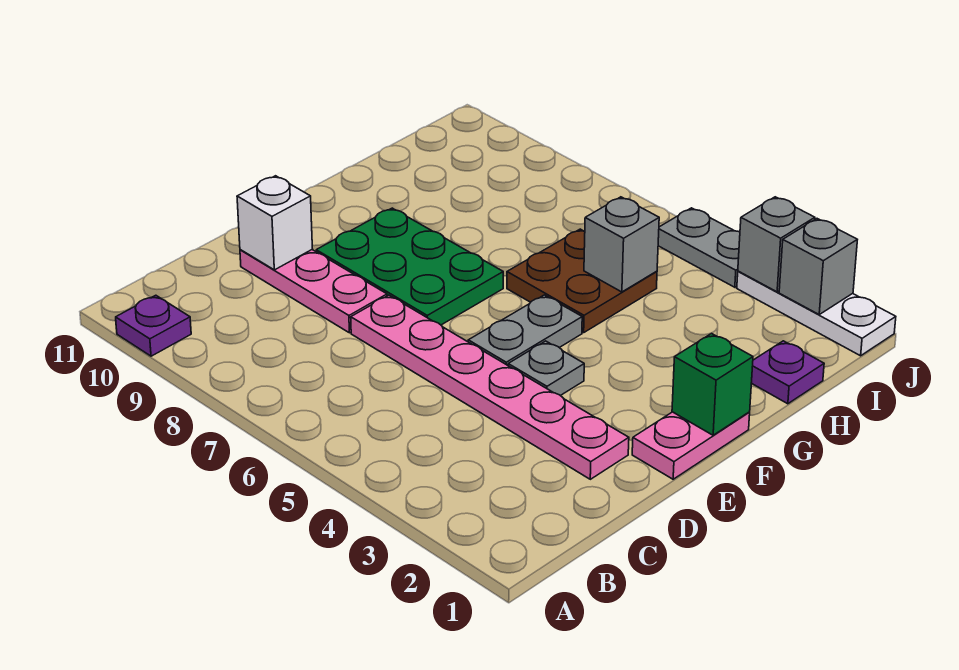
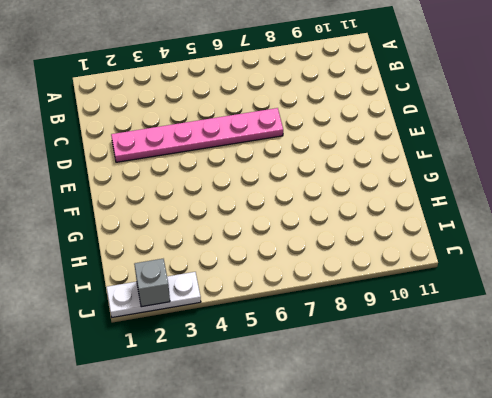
none -> purple plate A10 level 1
none -> pink plate D8:D10 level 1
none -> pink plate E1:F1 level 1

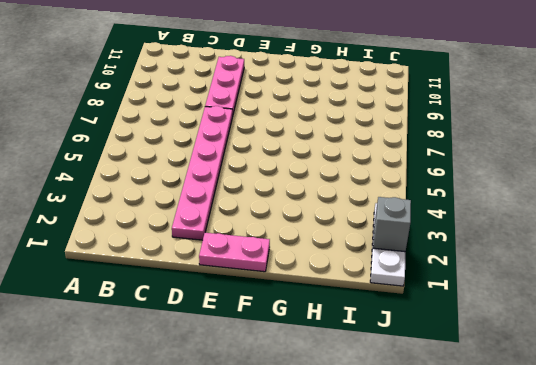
none -> purple plate A10 level 1
none -> grey plate E4 level 1
none -> grey plate E5:F5 level 1

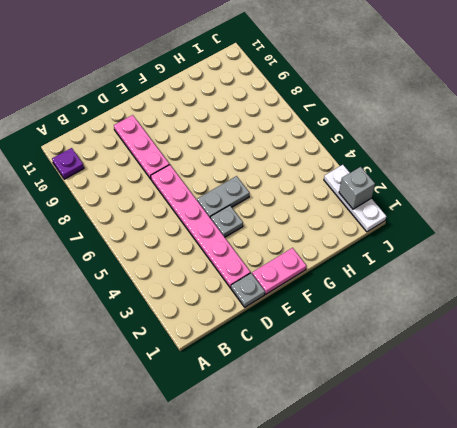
grey plate D1 level 1 -> none
none -> green plate E7:F9 level 1
none -> brown plate G5:H6 level 1
none -> purple plate H1 level 1

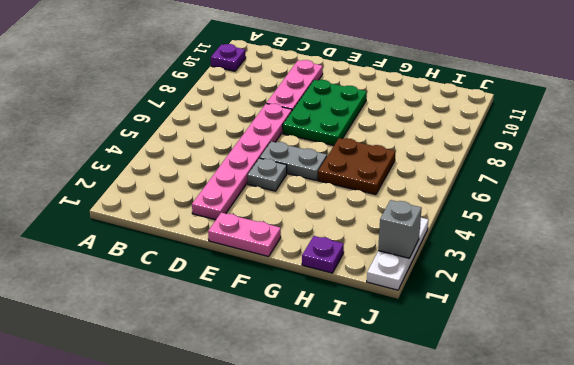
none -> grey plate J4:J5 level 1
none -> white brick D10 level 2
none -> green brick F1 level 2

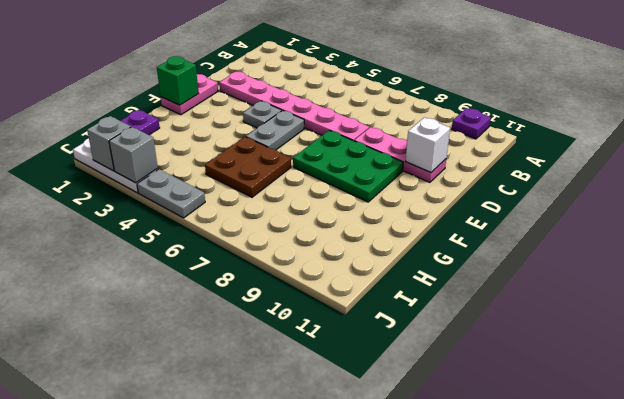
none -> grey brick H5 level 2

